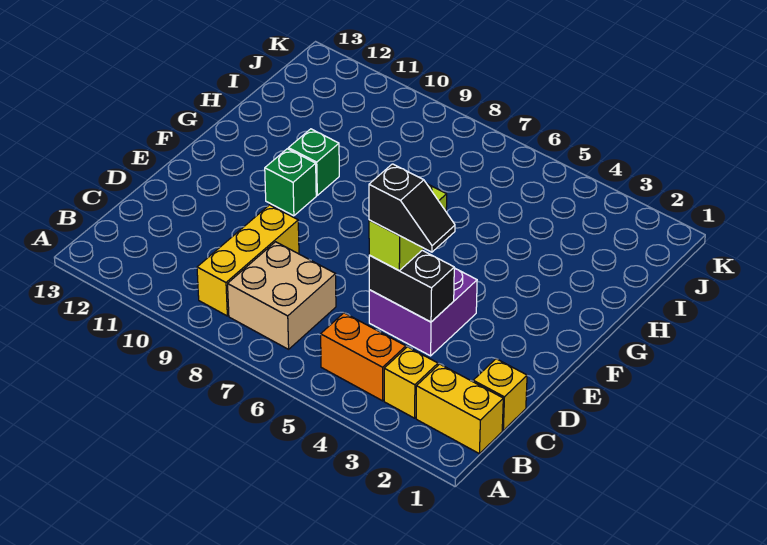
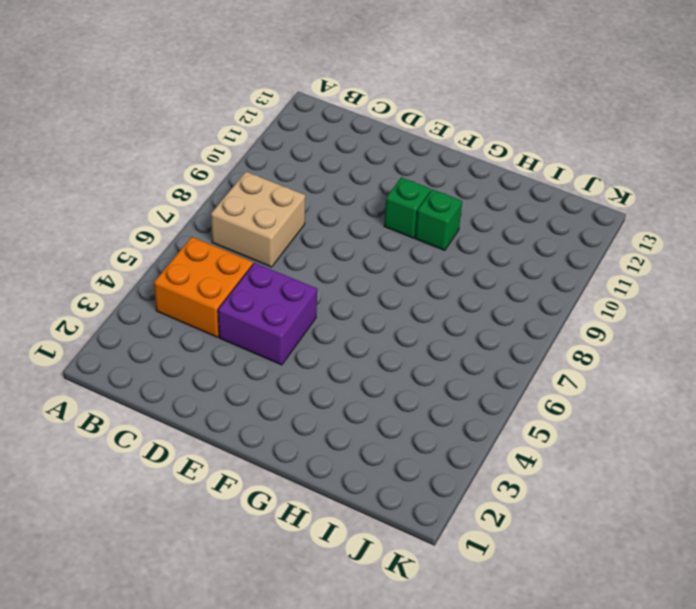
orange brick B4:C5 level 1 -> orange brick B4:B5 level 1
none -> yellow brick B1:B2 level 1
none -> yellow brick B3 level 1
none -> yellow brick B9:D9 level 1

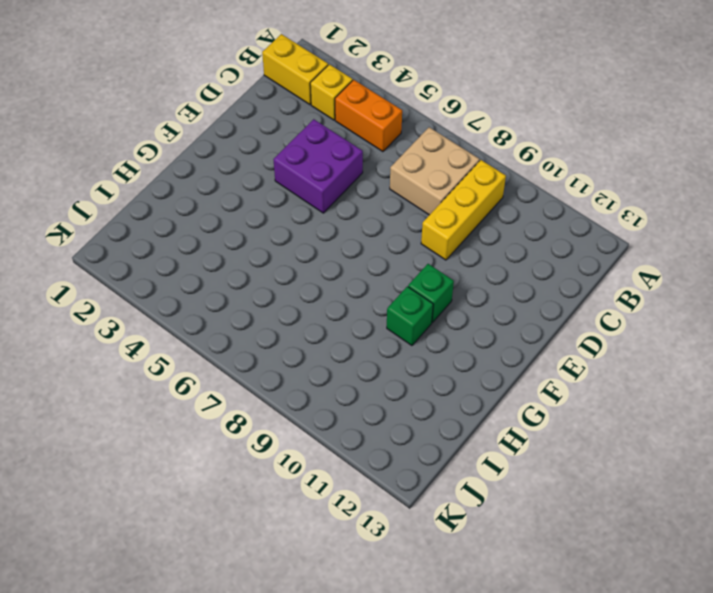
none -> yellow brick C1 level 1
none -> black brick D4:D5 level 2
none -> lime brick D5:E5 level 3

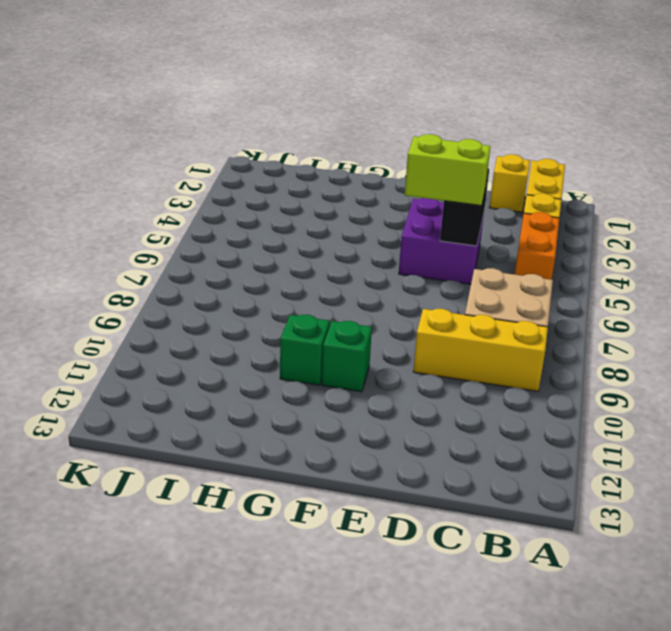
none -> black slope D4:D5 level 4 top 5

